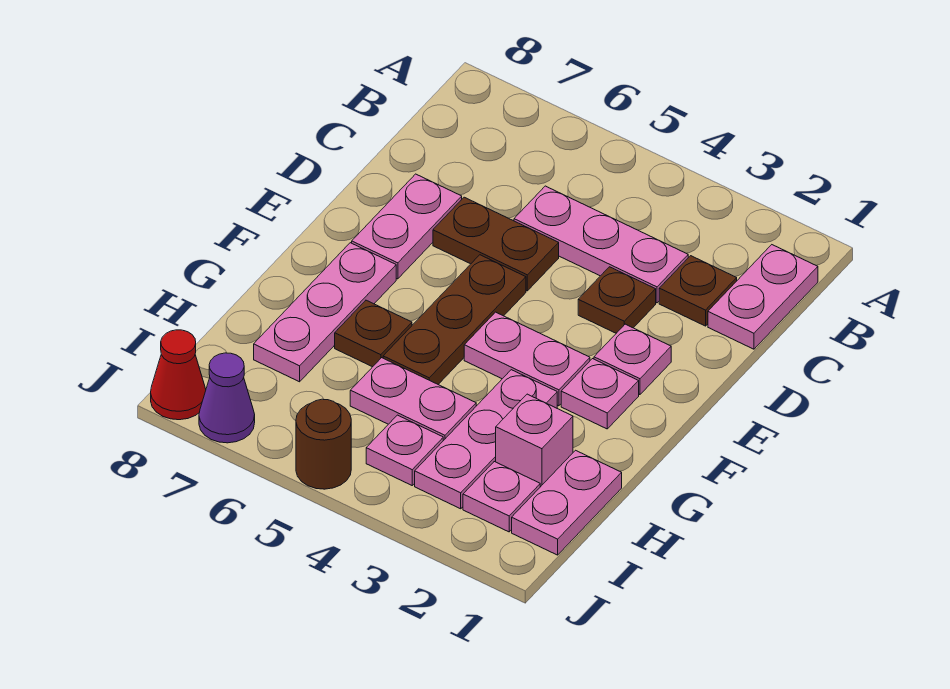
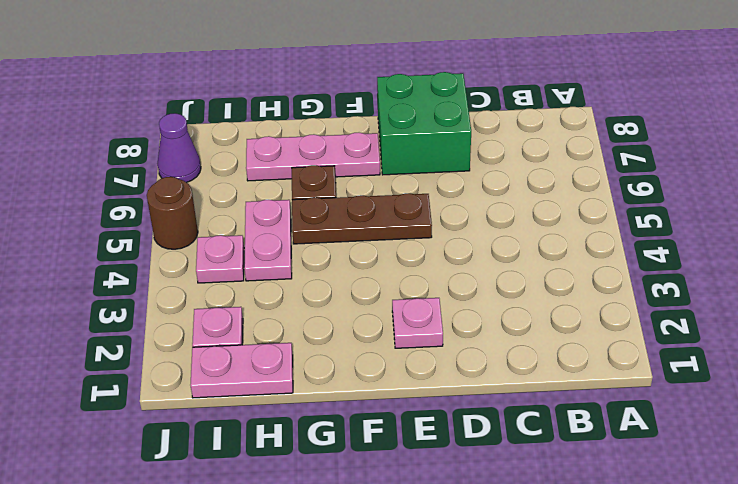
green brick D7:E8 level 1 -> pink plate D7:E7 level 1
none -> pink plate B1:C1 level 1
none -> brown plate C2 level 1
none -> pink plate C3:C5 level 1

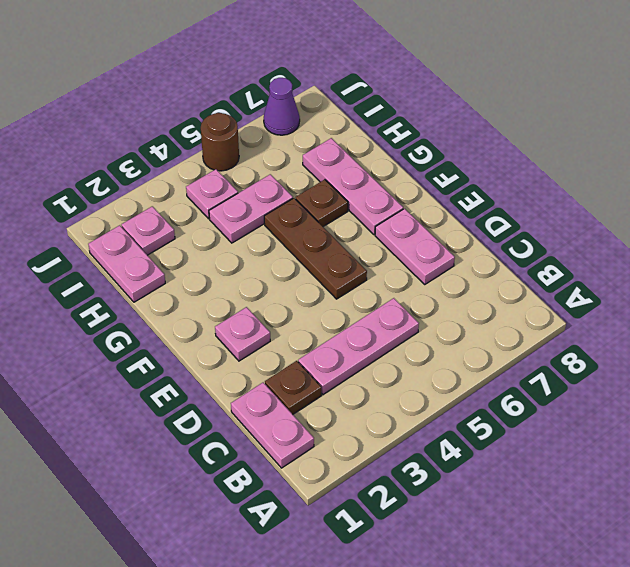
none -> brown plate D3 level 1
none -> brown plate D5:D6 level 1
none -> pink plate F2 level 1

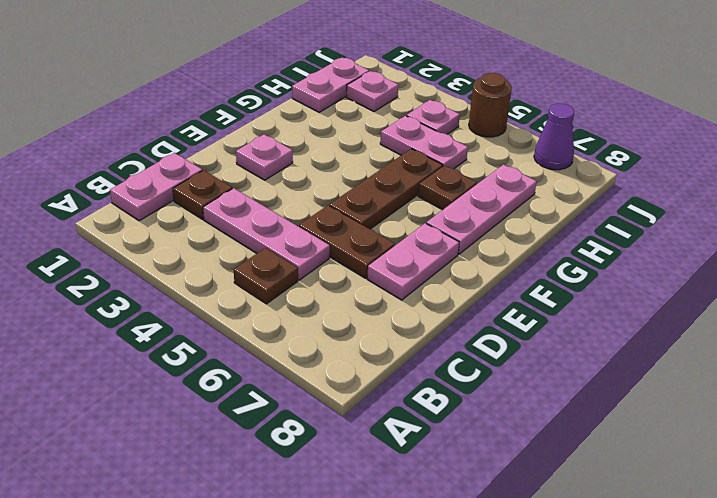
brown plate B5 level 1 -> brown plate D3 level 1
none -> pink plate F2 level 1
none -> pink plate F3:F4 level 1
none -> pink plate G3:I3 level 1

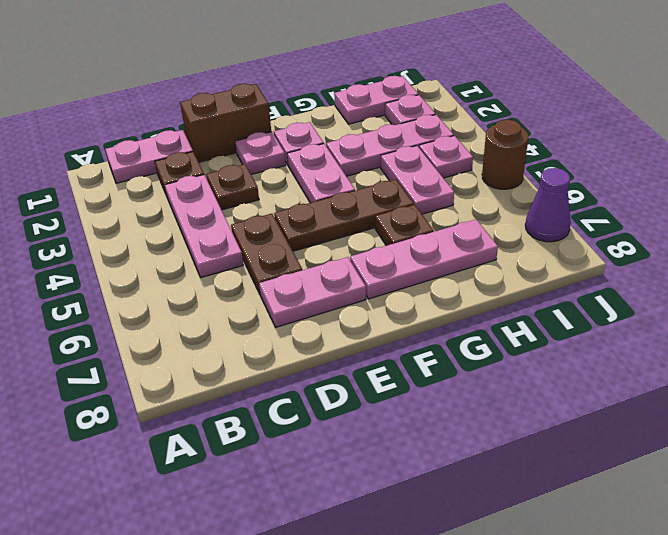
brown brick D1:E1 level 1 -> none
none -> pink brick H2 level 1
none -> red cone J8 level 1

